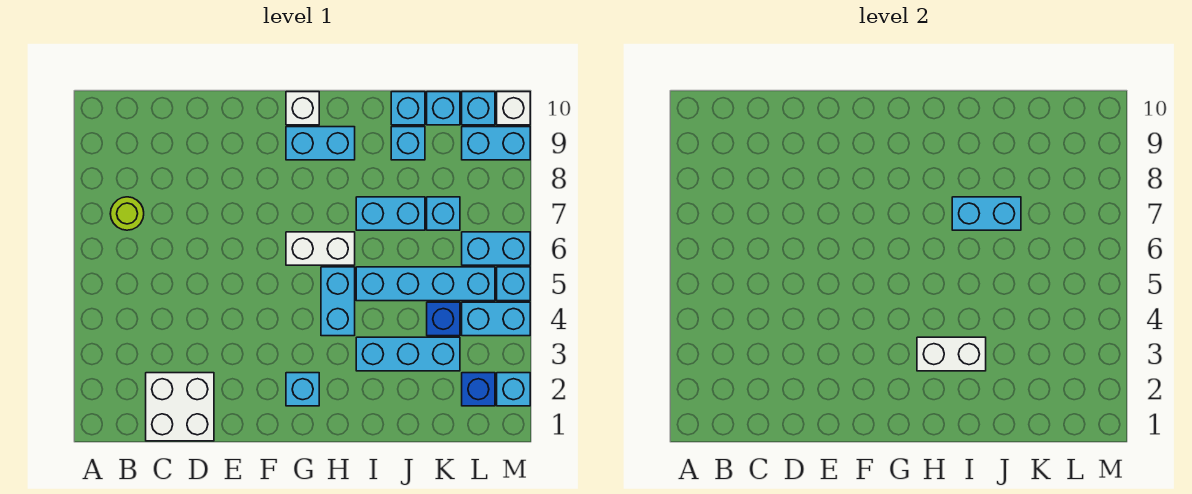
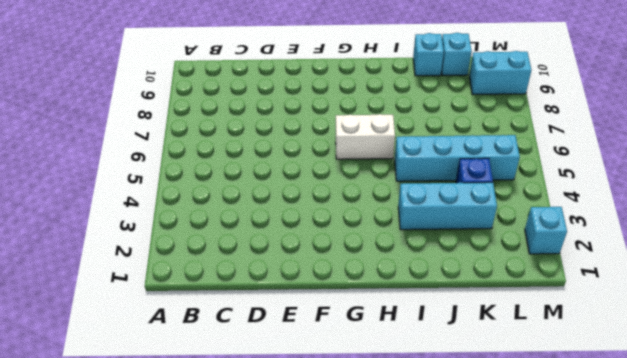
none -> lime round brick B7 level 1
none -> white brick C1:D2 level 1
none -> cyan brick G2 level 1

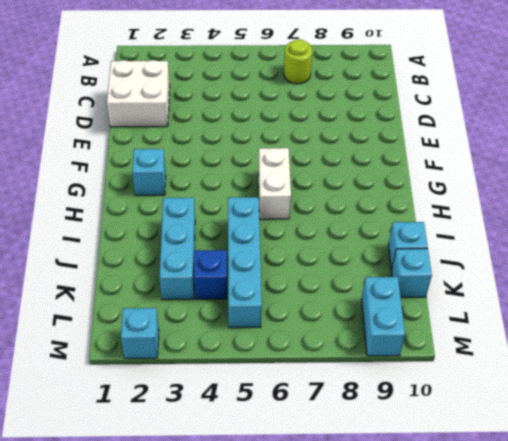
none -> cyan brick G9:H9 level 1
none -> white brick G10 level 1
none -> cyan brick H4:H5 level 1

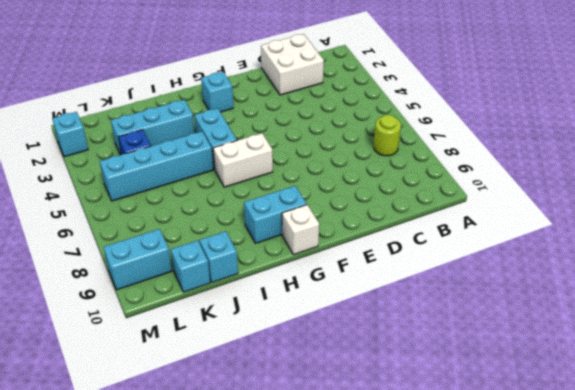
none -> cyan brick I7:J7 level 1
none -> cyan brick J9 level 1
none -> cyan brick K7 level 1

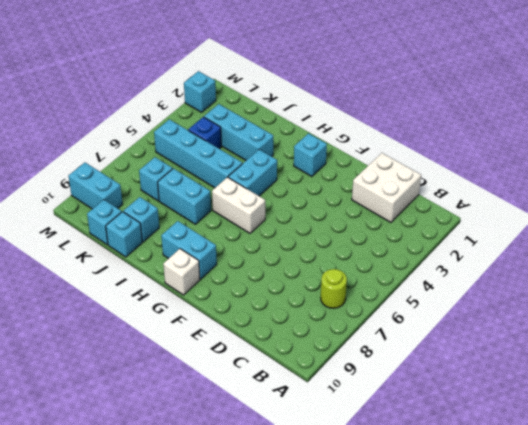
none -> blue brick L2 level 1
none -> cyan brick L4:M4 level 1
none -> cyan brick L6:M6 level 1

